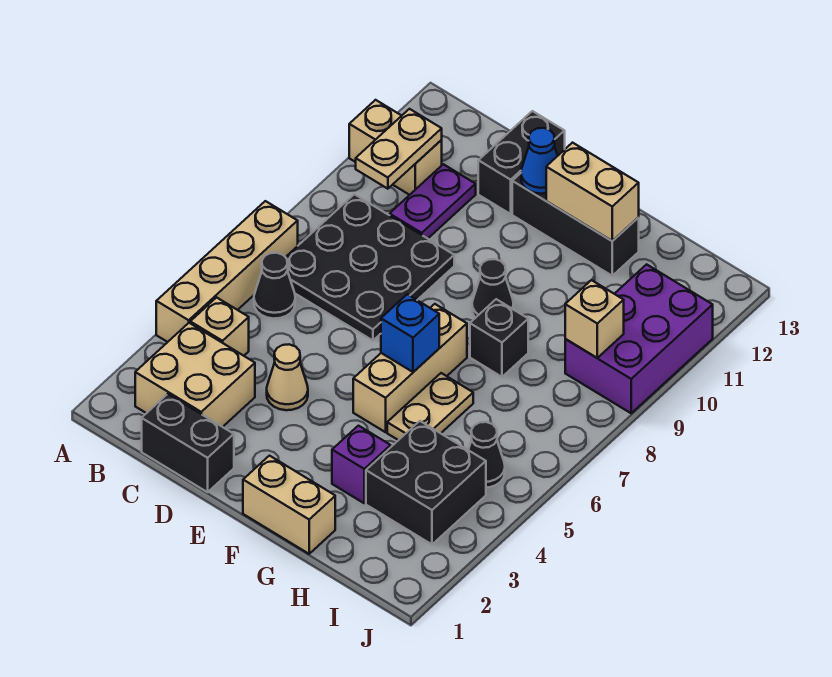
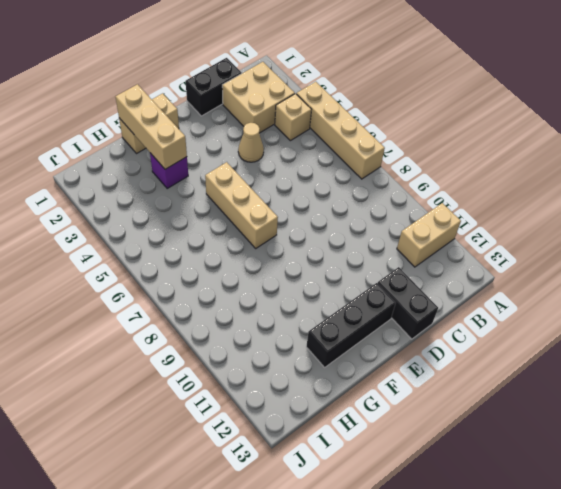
tan brick G1:G3 level 2 -> none
none -> black cone B6 level 1
none -> black plate B7:D9 level 1
none -> purple plate C10:C11 level 1

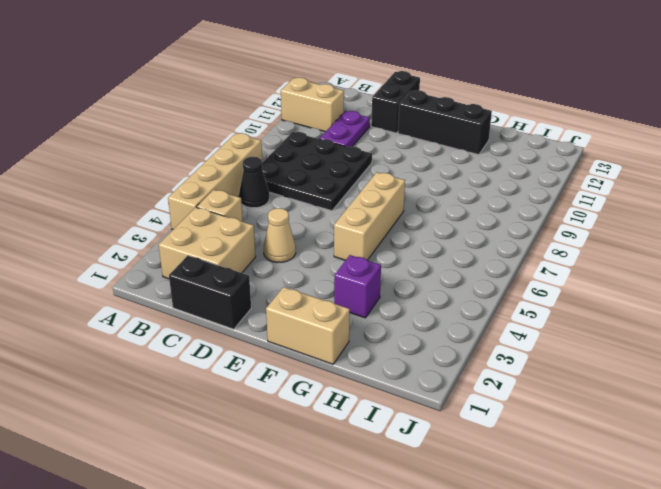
none -> black cone F9 level 1
none -> tan plate G5:G6 level 1
none -> black brick G8 level 1

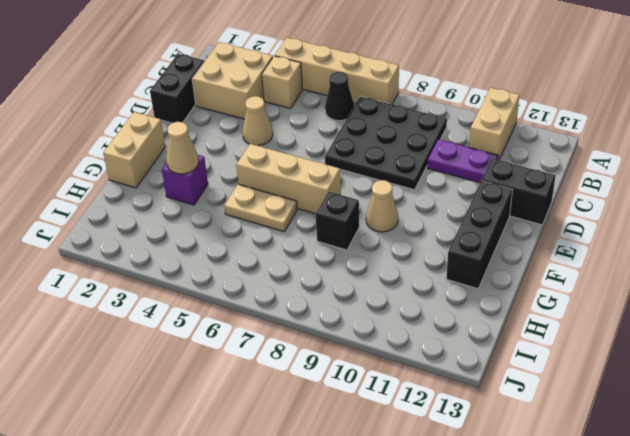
tan cone F9 level 1 -> black cone F9 level 1
tan cone G3 level 2 -> none
none -> black brick H3:I4 level 1
none -> black cone I5 level 1
none -> purple brick I9:J11 level 1

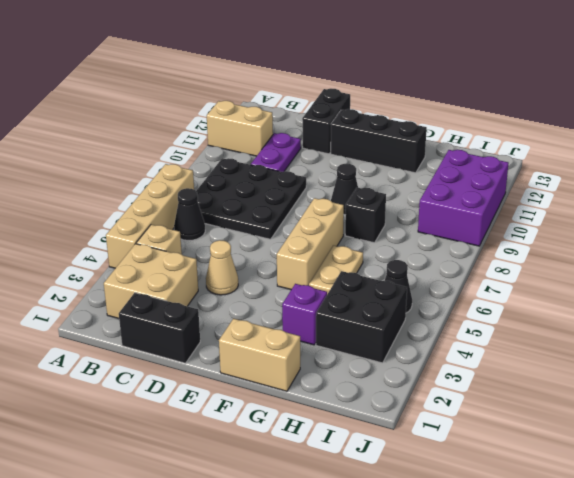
none -> tan plate B10:B11 level 2
none -> blue cone E12 level 2
none -> blue brick F6 level 2

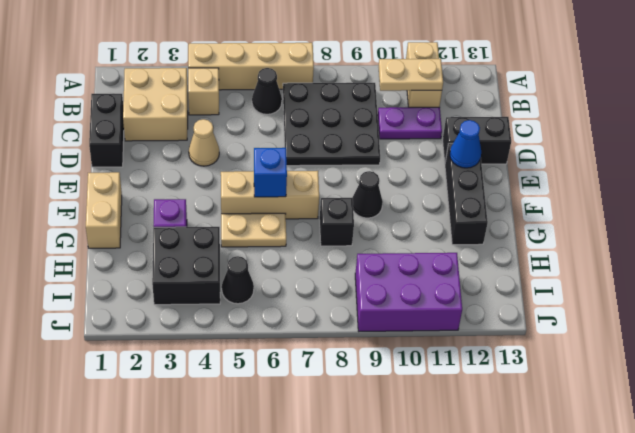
none -> tan brick F12:G12 level 2
none -> tan brick I9 level 2

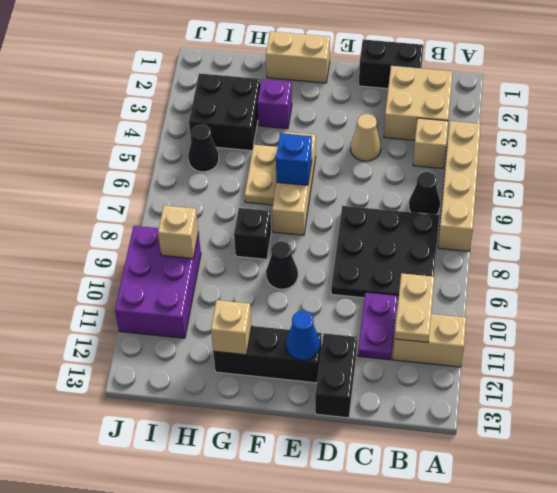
tan brick G12 level 2 -> tan brick F12:G12 level 2

